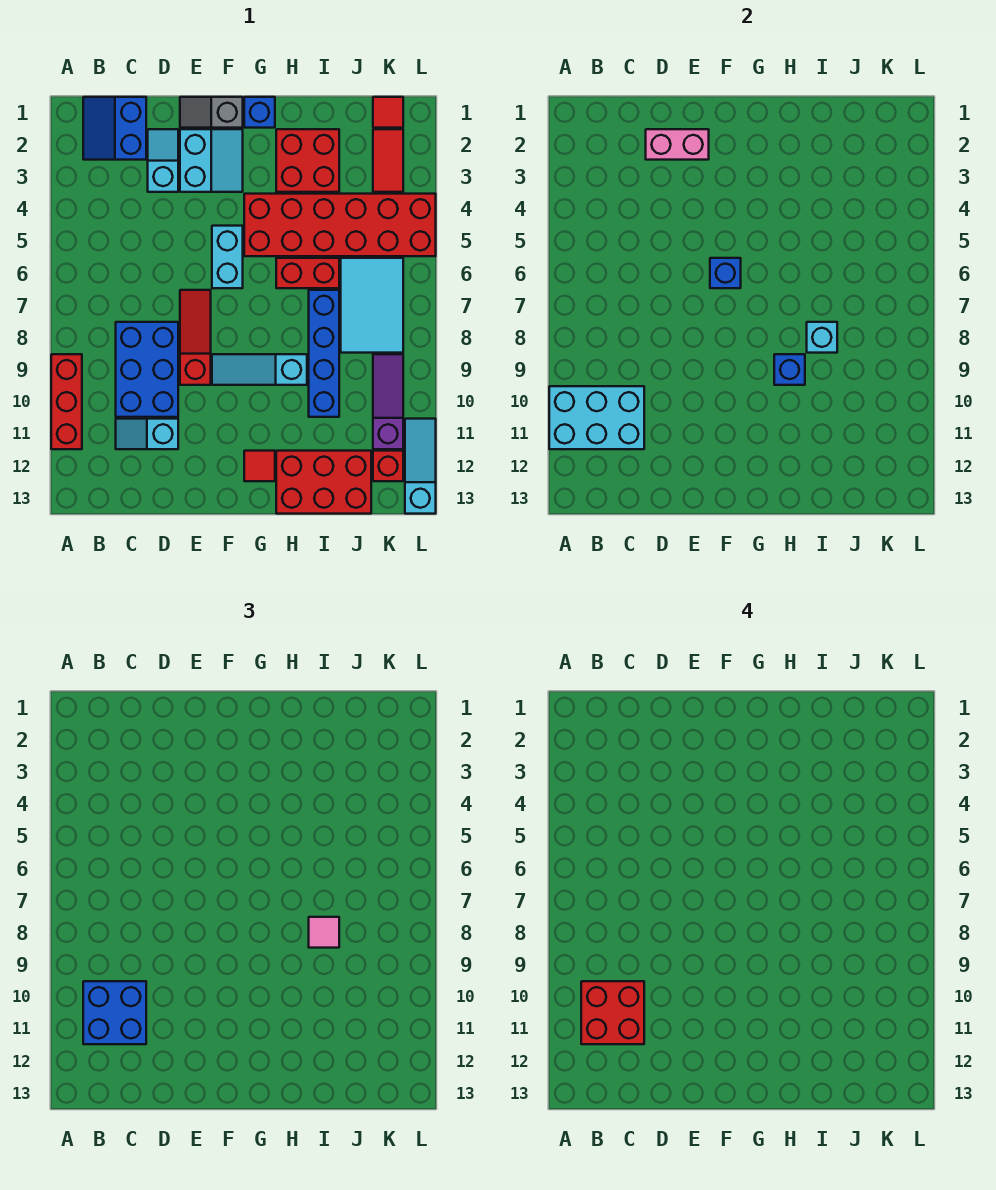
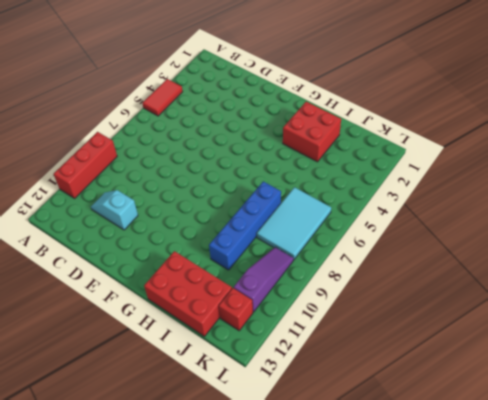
red tile A4:A5 level 1 -> red tile K2:K3 level 1
none -> blue slope B1:C2 level 1 top C
none -> blue brick C8:D10 level 1
none -> cyan slope D2:D3 level 1 top 3
none -> grey slope E1:F1 level 1 top F

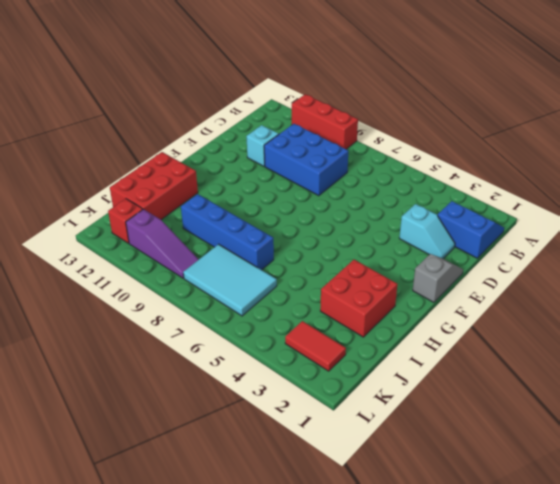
none -> cyan slope E2:F3 level 1 top E
none -> red slope E7:E9 level 1 top 9
none -> cyan brick F5:F6 level 1
none -> cyan slope F9:H9 level 1 top H

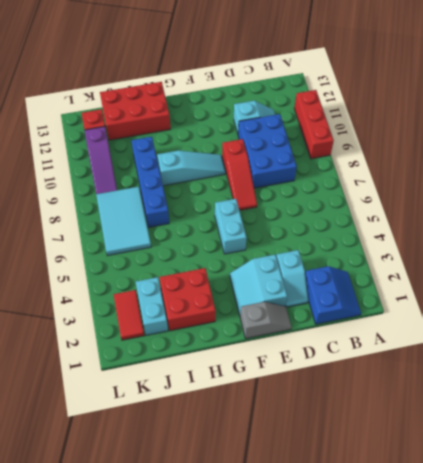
cyan brick J2:J3 level 1 -> none
none -> blue brick G1 level 1
none -> red brick G4:L5 level 1
none -> red tile G12 level 1
none -> red brick H6:I6 level 1

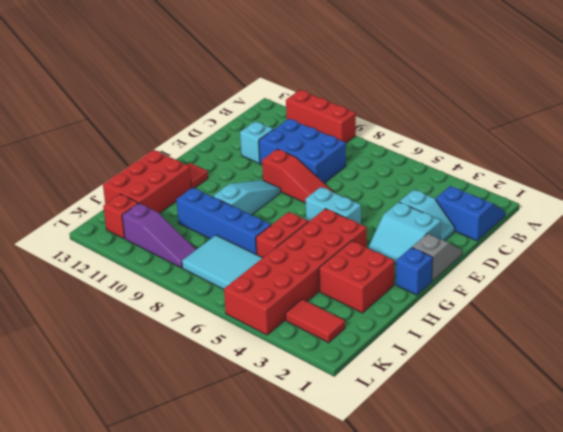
none -> red tile K1 level 1
none -> cyan slope L11:L13 level 1 top 13
none -> cyan brick A10:C11 level 2
none -> pink brick D2:E2 level 2

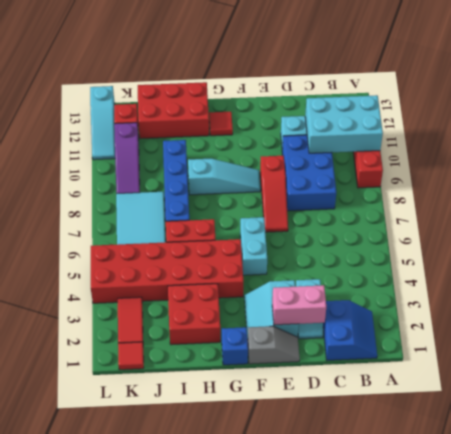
none -> blue brick F6 level 2
none -> blue brick H9 level 2
none -> cyan brick I8 level 2
none -> blue brick B10:C11 level 3

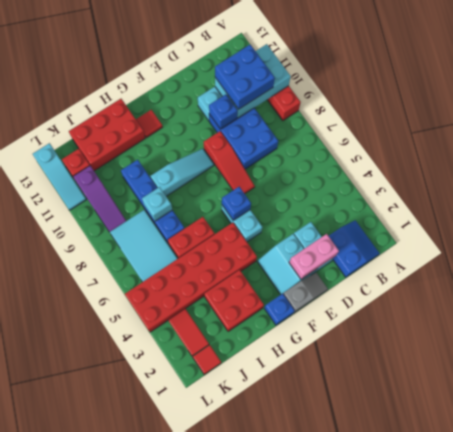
blue brick D10 level 2 -> blue brick H9 level 2
none -> pink tile I8 level 3
none -> red brick B10:C11 level 4

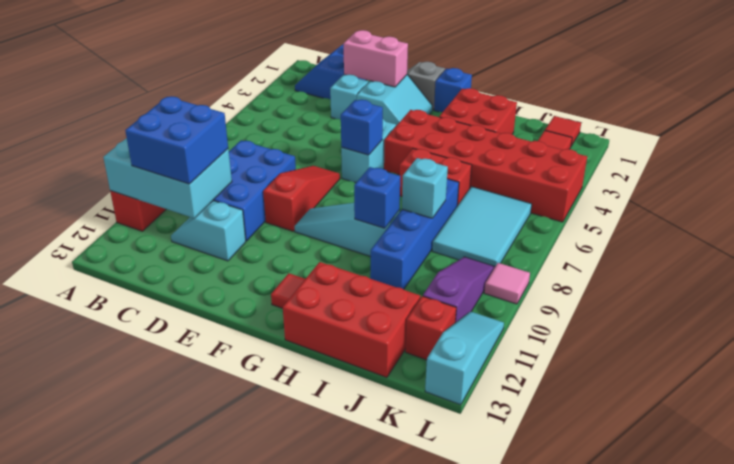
pink tile L9 level 1 -> pink tile I8 level 3
none -> red brick B10:C11 level 4

